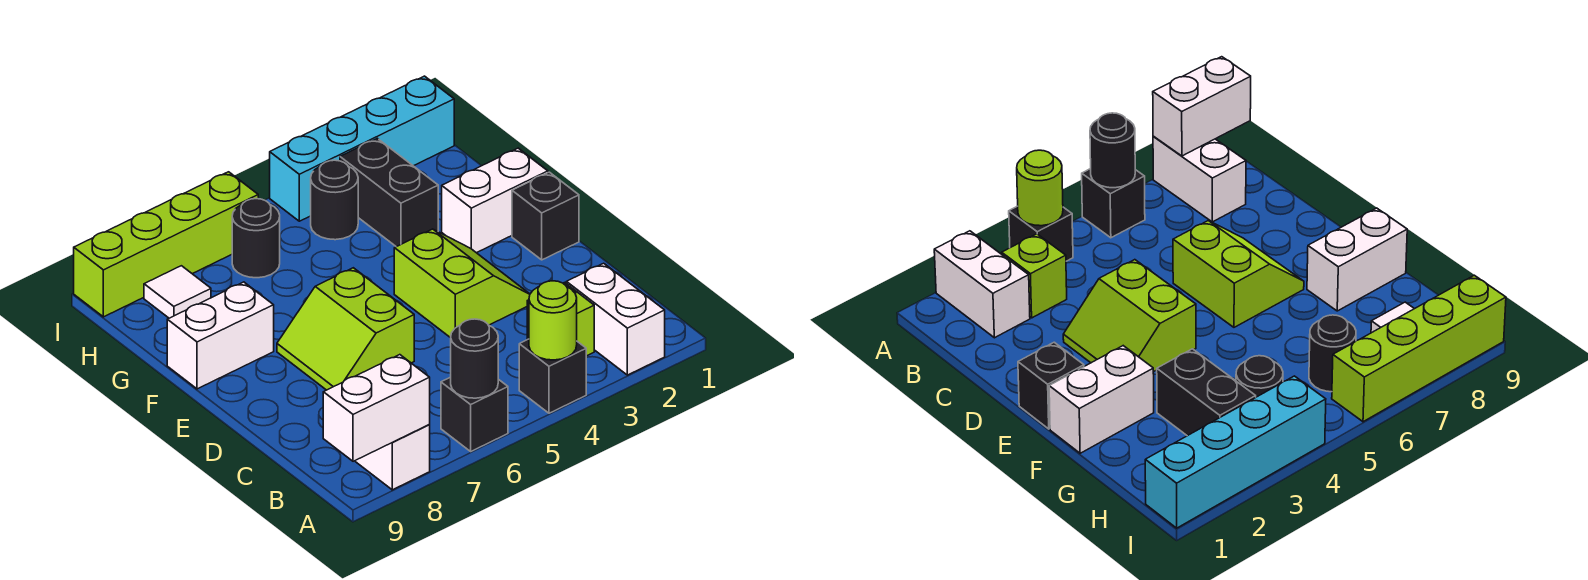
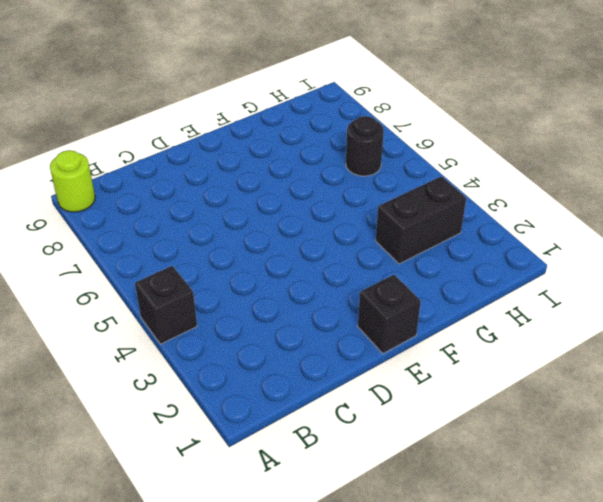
lime round brick A9 level 1 -> lime round brick A4 level 2
none -> white brick A2:B2 level 1
none -> black brick A6 level 1
none -> white brick A8:B8 level 1

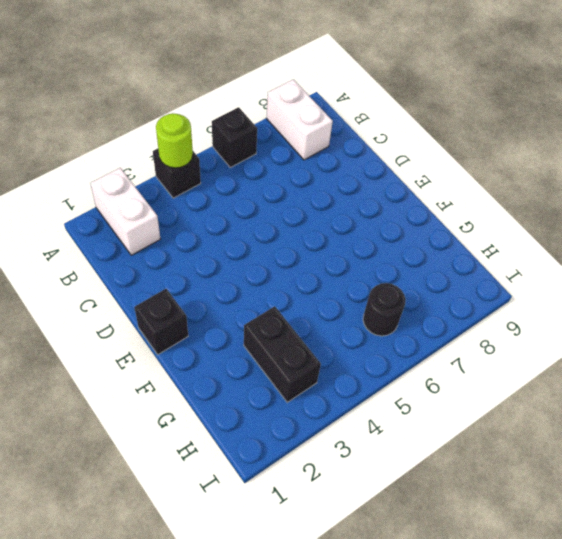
none -> lime brick B3 level 1
none -> lime slope D3:E4 level 1 top 4
none -> lime slope D6:E7 level 1 top 6

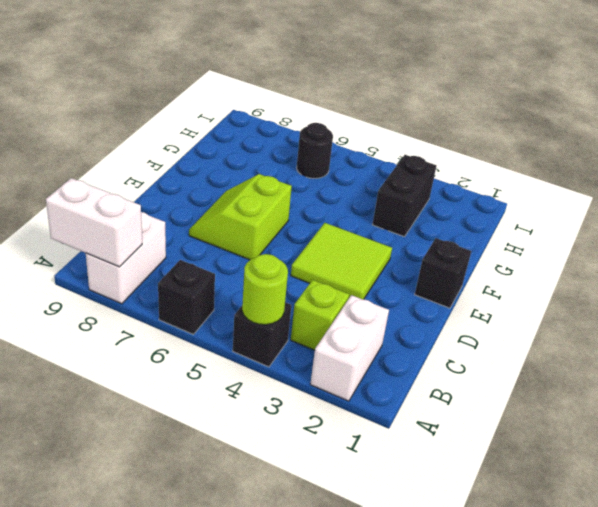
lime tile D3:E4 level 1 -> lime slope D3:E4 level 1 top 4
none -> white brick F1:F2 level 1
none -> white brick F8:F9 level 1
none -> black round brick H4 level 1

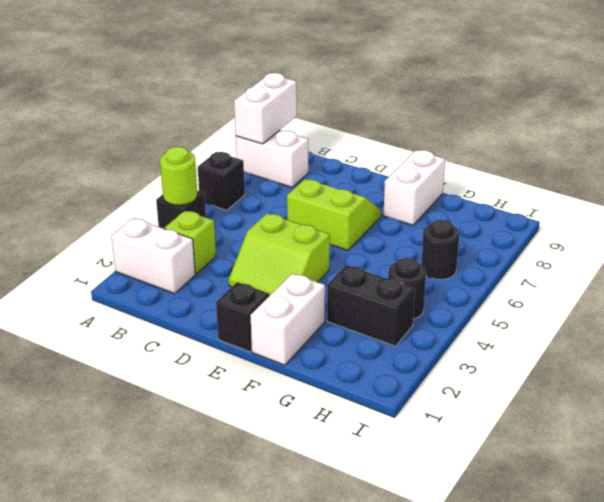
none -> white tile H8 level 1
none -> cyan brick I1:I4 level 1
none -> lime brick I6:I9 level 1

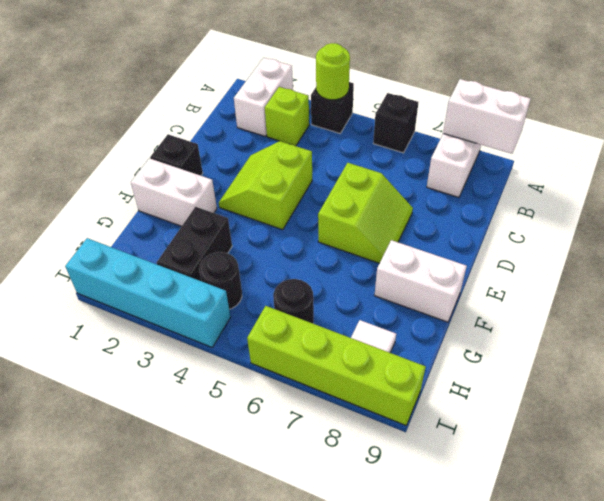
none -> black round brick A6 level 2

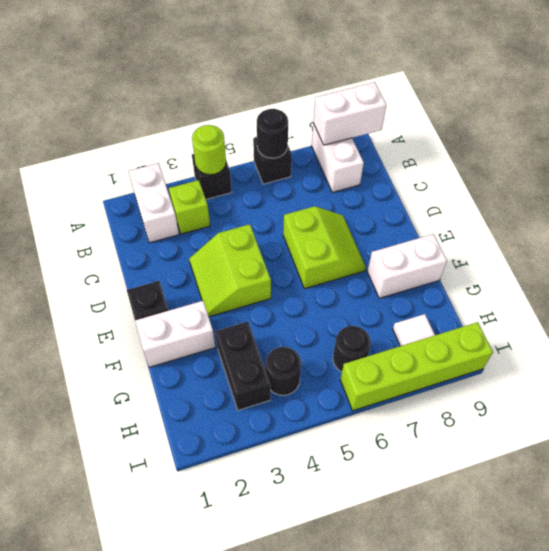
none -> cyan brick I1:I4 level 1

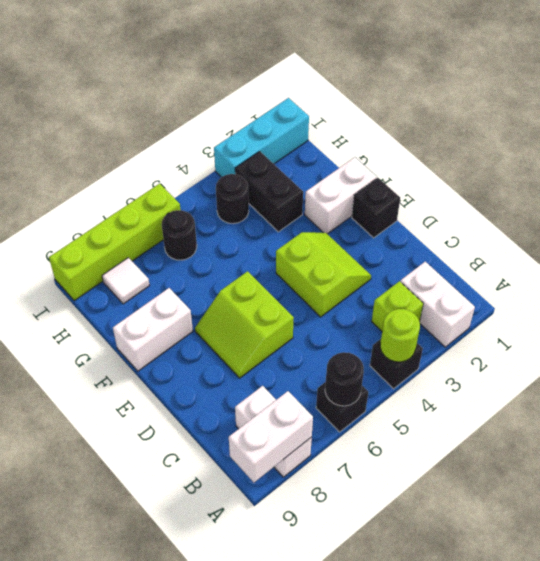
cyan brick I1:I3 level 1 -> cyan brick I1:I4 level 1

